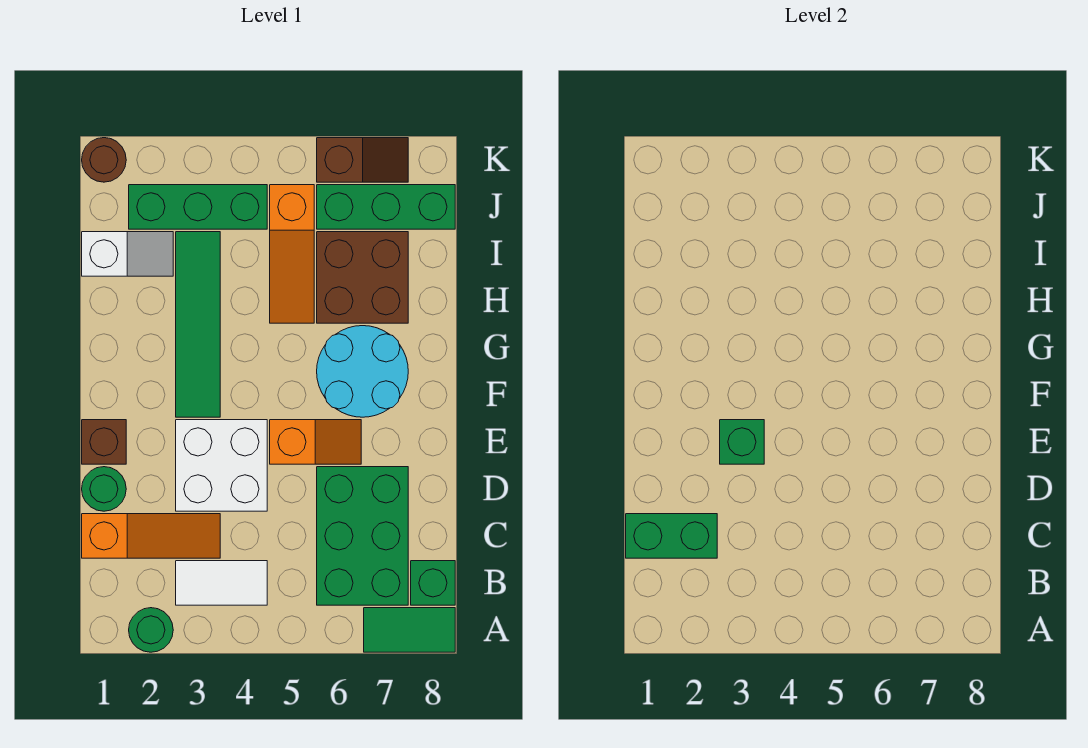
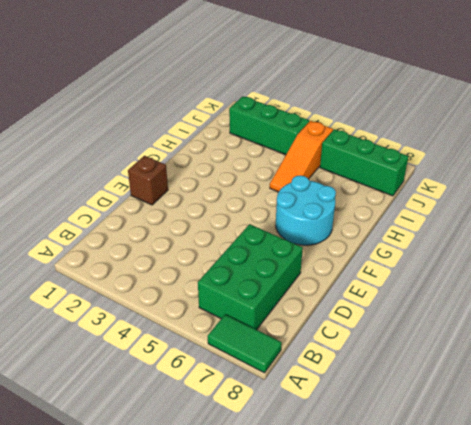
none -> green round brick A2 level 1
none -> white tile B3:B4 level 1
none -> green brick B8 level 1

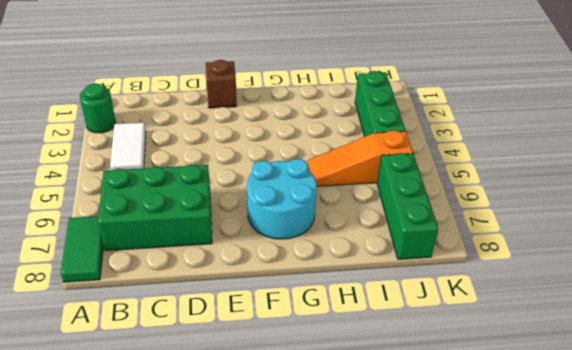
none -> green brick B8 level 1
none -> orange slope C1:C3 level 1 top 1
none -> green round brick D1 level 1

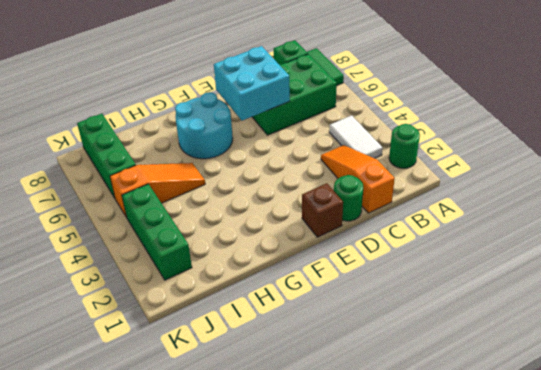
cyan brick D6:E7 level 2 -> none
none -> white brick D3:E4 level 1
none -> orange slope E5:E6 level 1 top 5
none -> green tile F3:I3 level 1

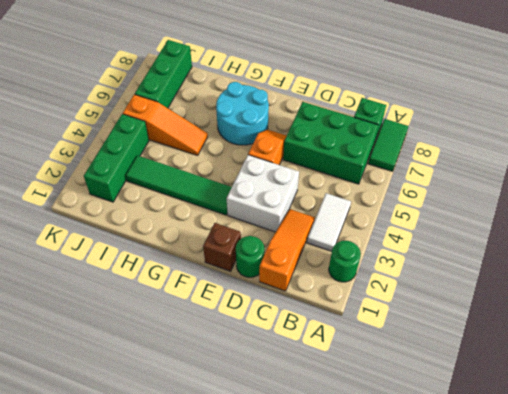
none -> brown brick H6:I7 level 1
none -> white slope I1:I2 level 1 top 1
none -> brown round brick K1 level 1

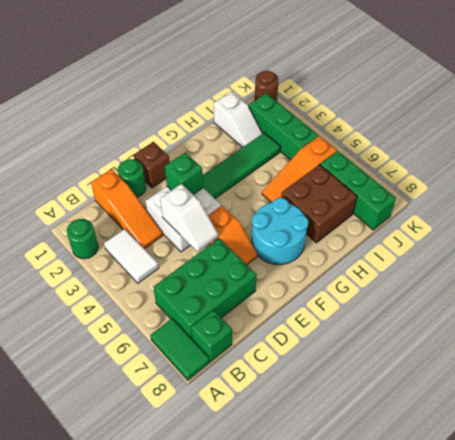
white slope D4:D5 level 2 top 4 -> none
none -> brown slope K6:K7 level 1 top 6
none -> green brick C1:C2 level 2

